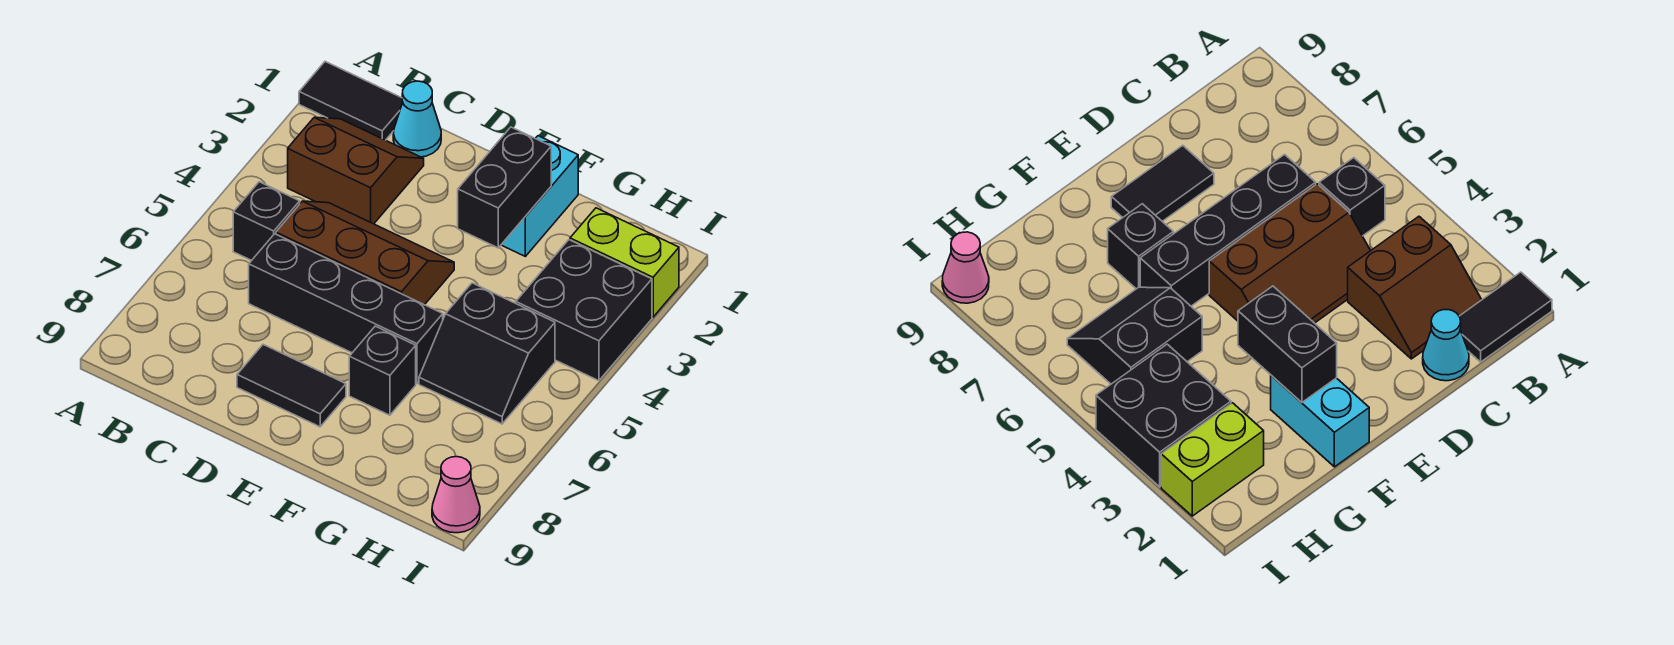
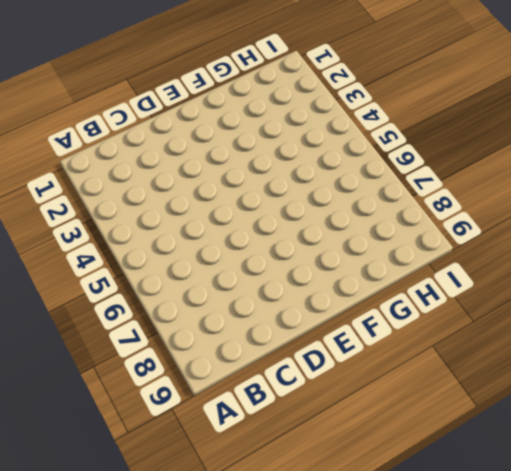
none -> black tile A1:B1 level 1
none -> brown slope B2:C3 level 1 top 3
none -> black brick B5 level 1

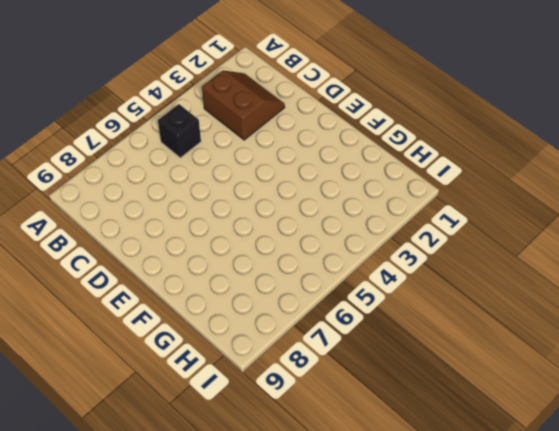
none -> black tile A1:B1 level 1
none -> cyan cone C1 level 1
none -> brown slope C4:E5 level 1 top 5

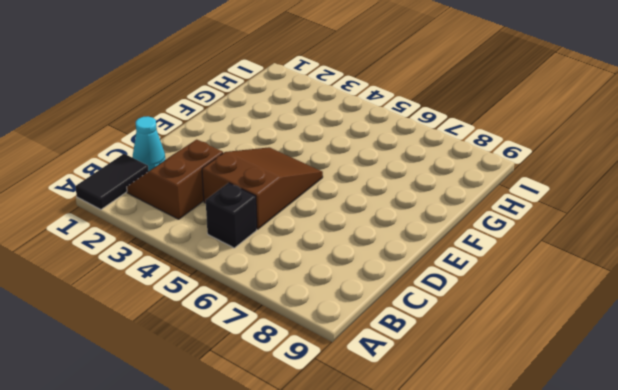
brown slope C4:E5 level 1 top C -> brown slope C4:E5 level 1 top 5
none -> black brick C6:F6 level 1
none -> black tile D8:E8 level 1
none -> cyan brick F1:F2 level 1

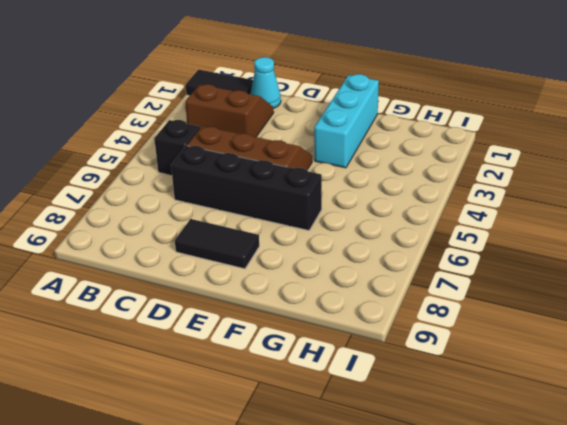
cyan brick F1:F3 level 1 -> cyan brick F1:F2 level 1
none -> black brick F7 level 1
none -> black slope G5:H6 level 1 top 5
none -> lime brick H2:I2 level 1

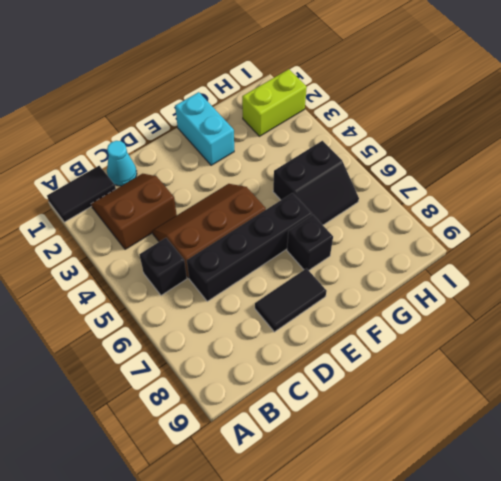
none -> black brick H3:I4 level 1
none -> pink cone I9 level 1
none -> black brick F2:F3 level 2

